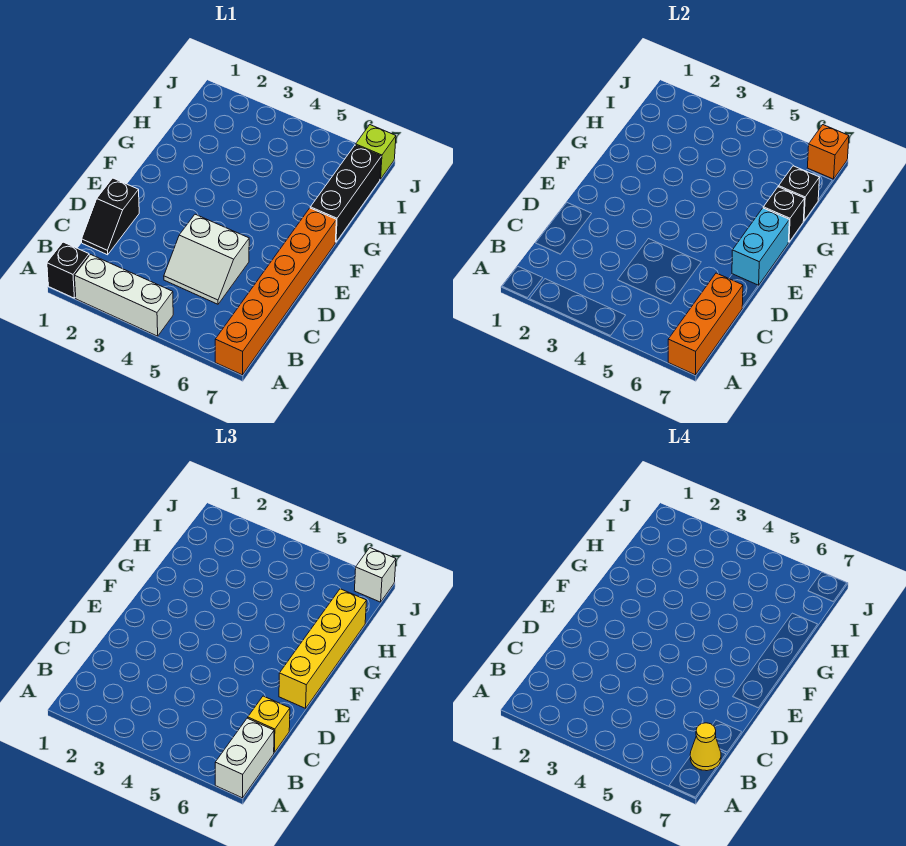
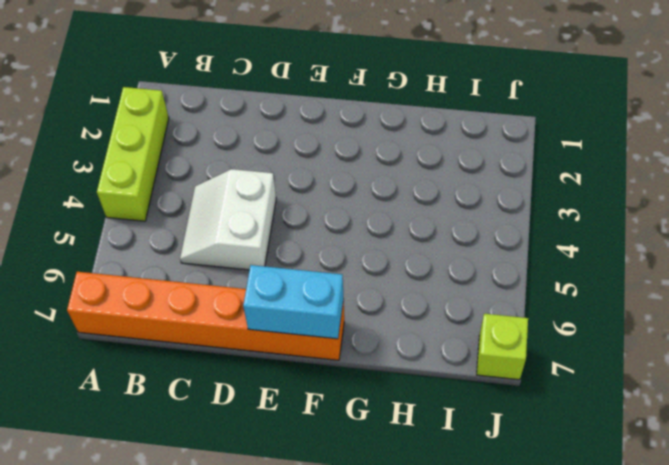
lime brick A2:A4 level 1 -> white brick A2:A4 level 1
none -> black brick A1 level 1
none -> black slope C1:D1 level 1 top D
none -> black brick G7:I7 level 1

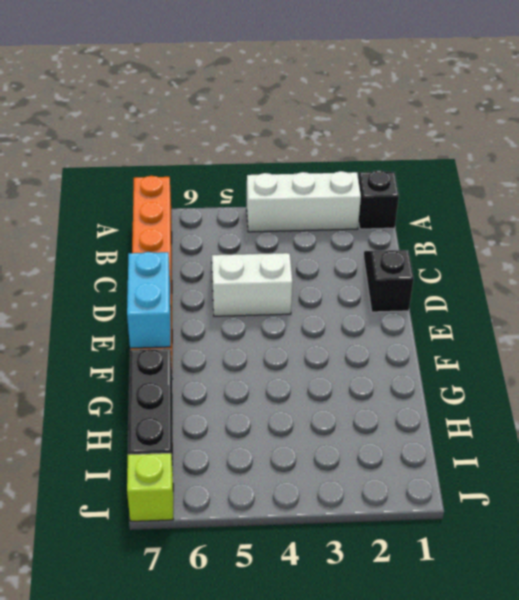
none -> orange brick A7:C7 level 2
none -> black brick G7 level 2
none -> black brick H7 level 2

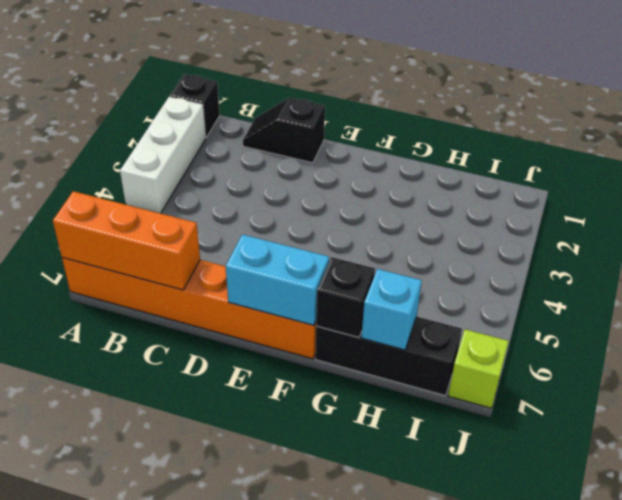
cyan brick H7 level 2 -> black brick H7 level 2
none -> white slope C4:D5 level 1 top D
none -> orange brick J7 level 2
none -> white brick A7:B7 level 3

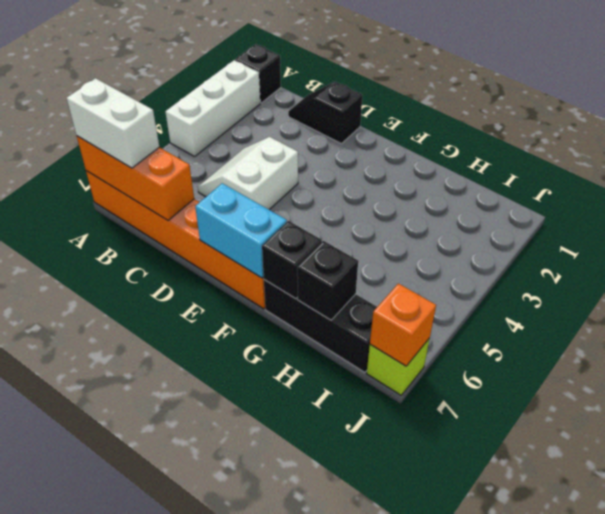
none -> yellow brick C7 level 3
none -> yellow brick E7:H7 level 3
none -> white brick J7 level 3

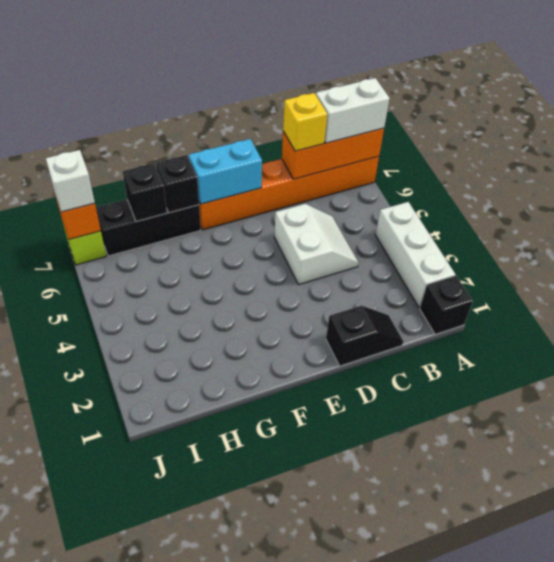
none -> yellow brick E7:H7 level 3
none -> yellow cone B7 level 4

